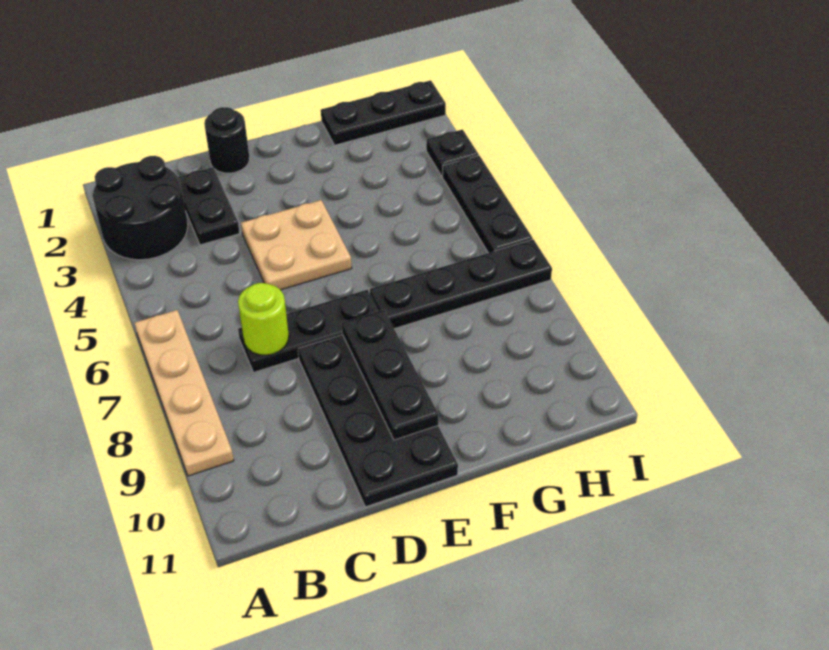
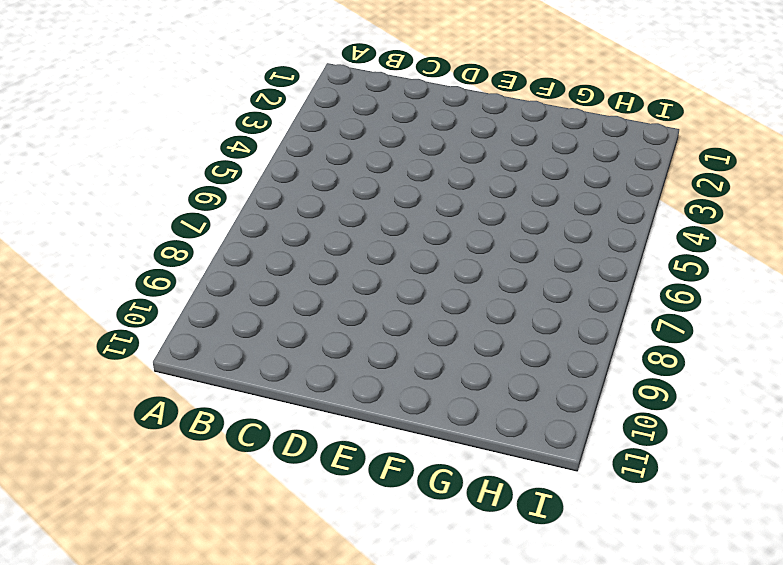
none -> black round brick A2:B3 level 1
none -> tan plate A6:A9 level 1
none -> black plate C2:C3 level 1

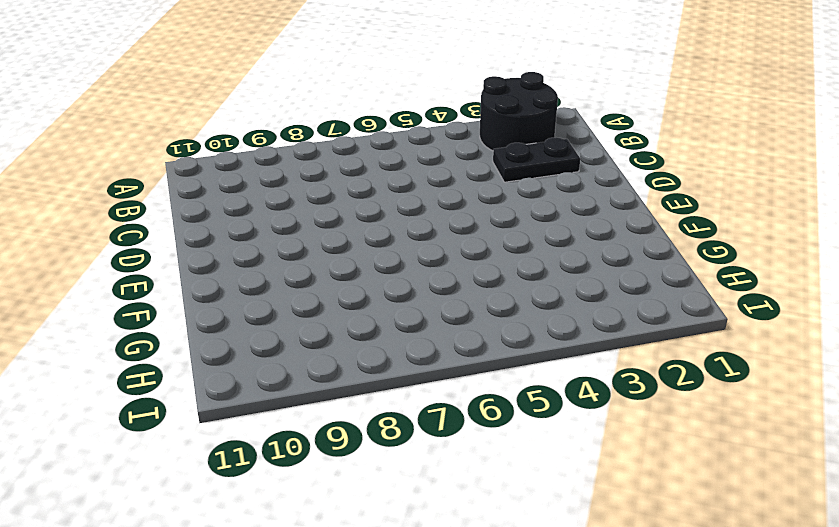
none -> tan plate A6:A9 level 1
none -> black plate C7:E7 level 1
none -> black round brick D1 level 1

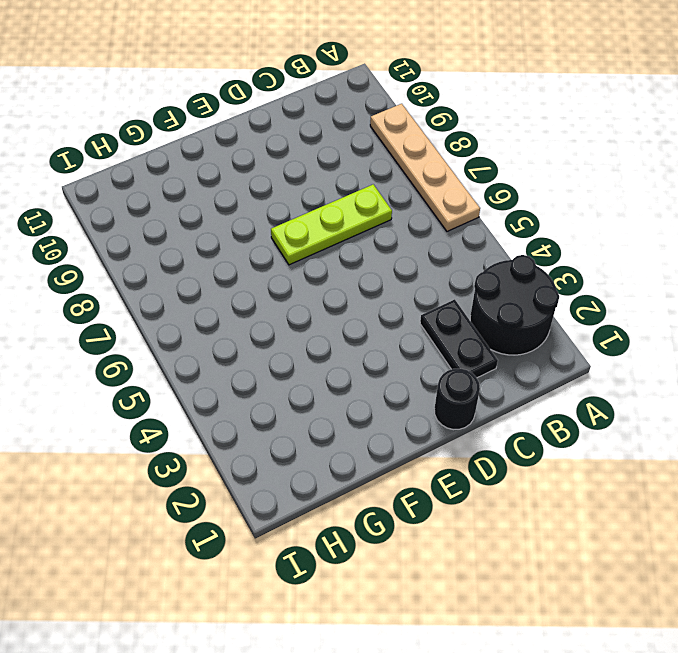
lime plate C7:E7 level 1 -> black plate C7:E7 level 1
none -> tan plate D4:E5 level 1
none -> black plate D8:E11 level 1
none -> black plate F7:I7 level 1

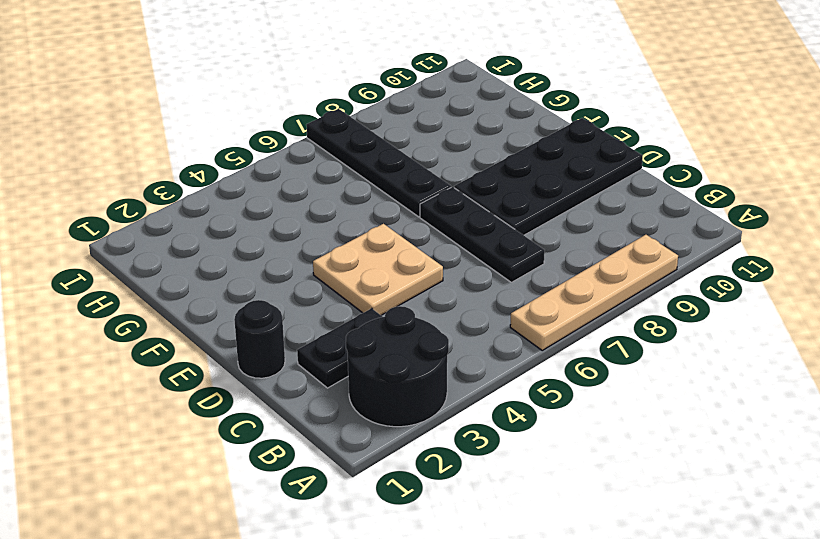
none -> black plate G1:I1 level 1
none -> black plate I3 level 1
none -> black plate I4:I6 level 1

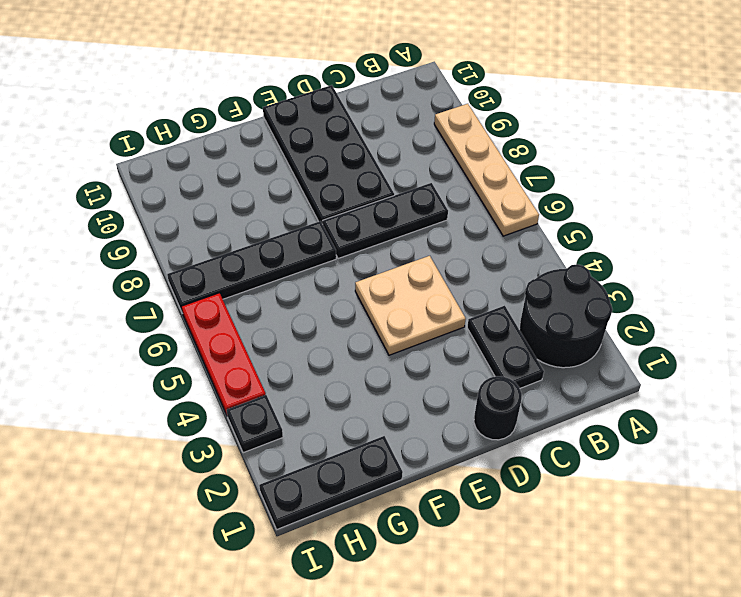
red plate I4:I6 level 1 -> black plate I4:I6 level 1
none -> lime round brick C7 level 2
none -> black plate E8:E10 level 2

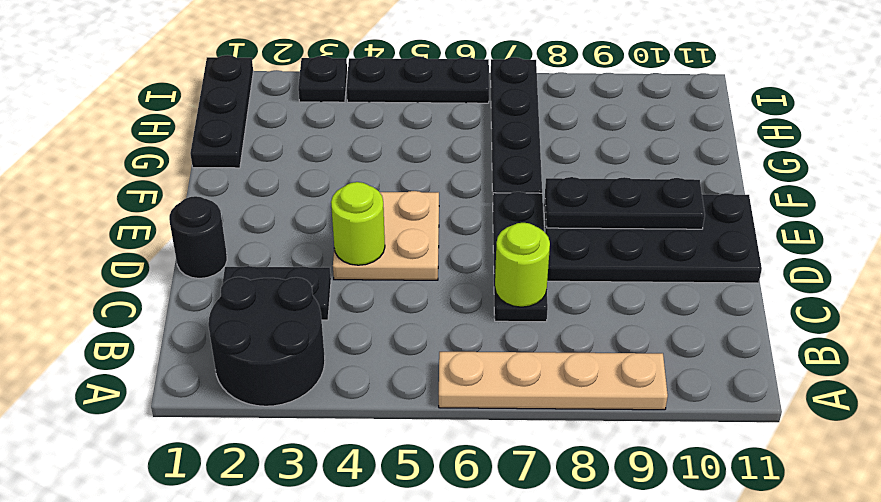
lime round brick D4 level 2 -> none

